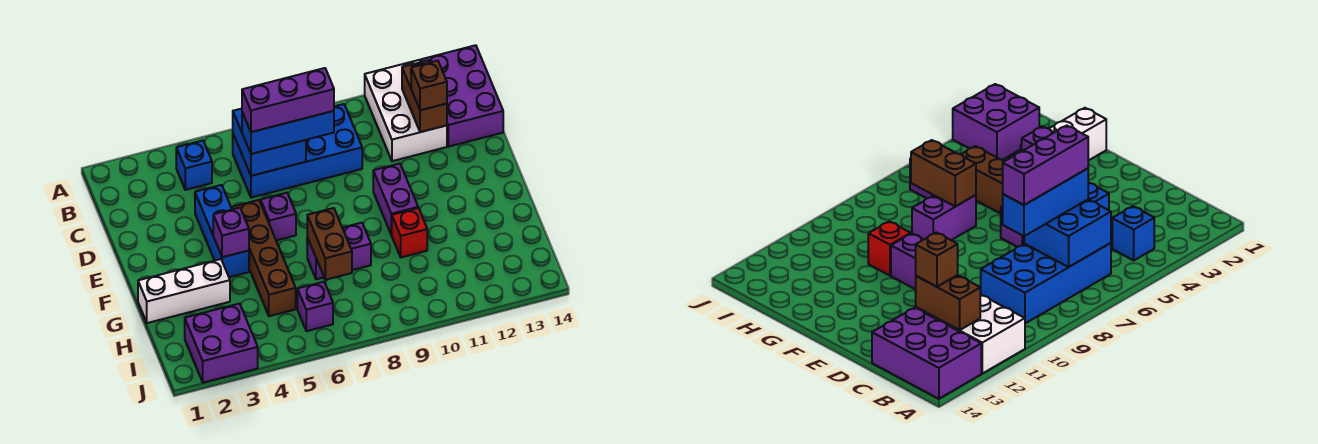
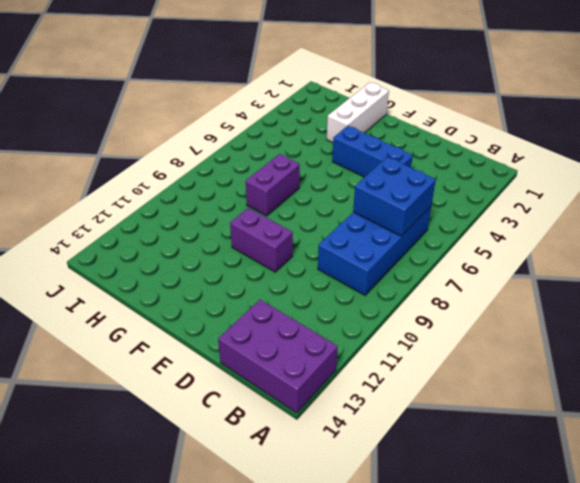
none -> white brick A11:C12 level 1
none -> blue brick B4 level 1
none -> brown brick E5:H5 level 1

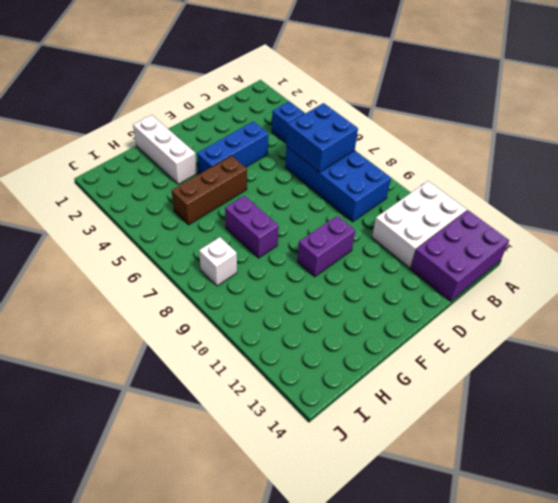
brown brick F5:H5 level 1 -> brown brick E5:H5 level 1
white brick I8 level 1 -> none
none -> purple brick E6 level 1
none -> red brick G10 level 1
none -> purple brick I2:J3 level 1

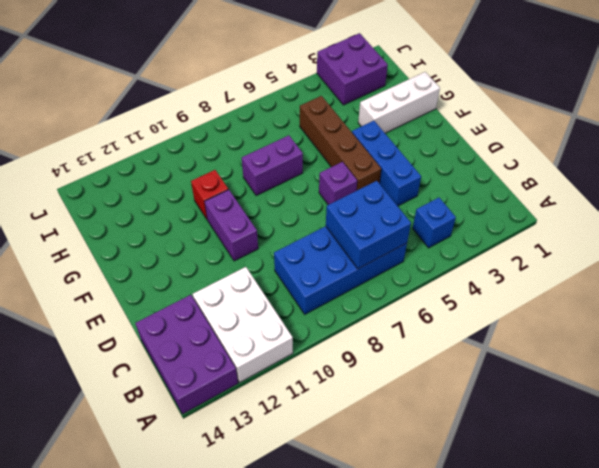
none -> purple brick I6 level 1
none -> brown brick B12:C12 level 2
none -> purple brick F4 level 2

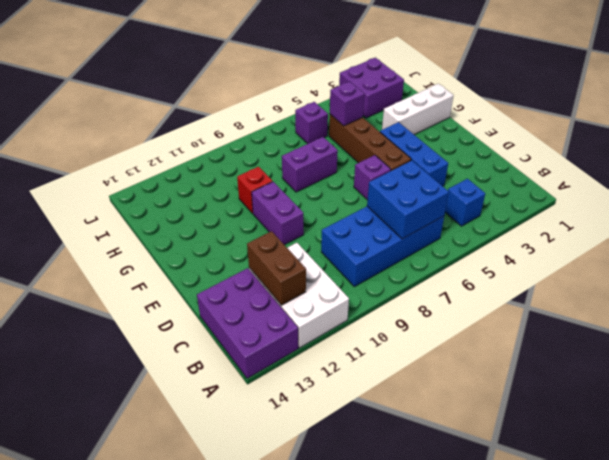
purple brick H5 level 2 -> purple brick F4 level 2
none -> brown brick G7:H7 level 2
none -> blue brick C6:C8 level 3
none -> brown brick C12 level 3

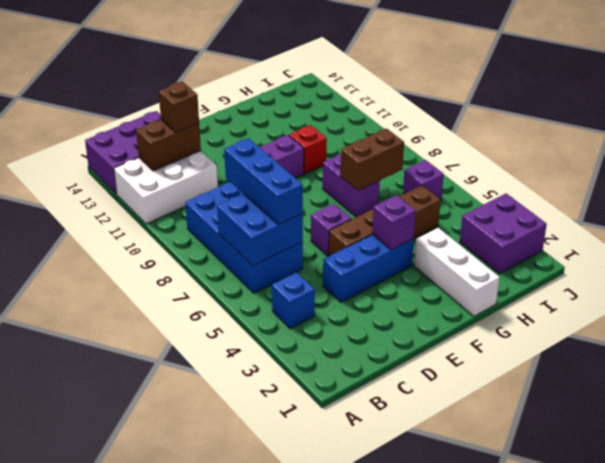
none -> purple brick C6:C8 level 4

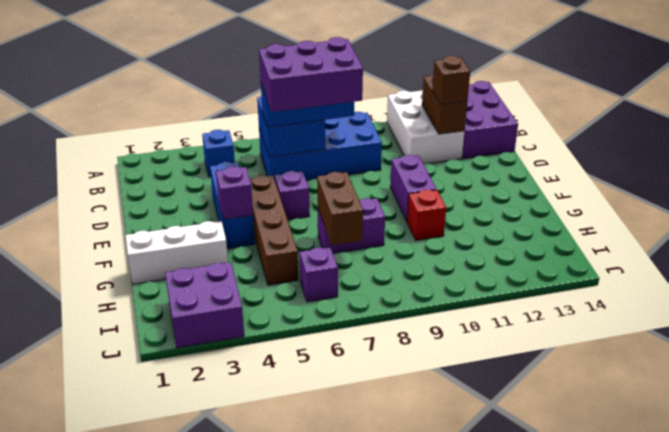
purple brick C6:D8 level 4 -> purple brick C6:C8 level 4

